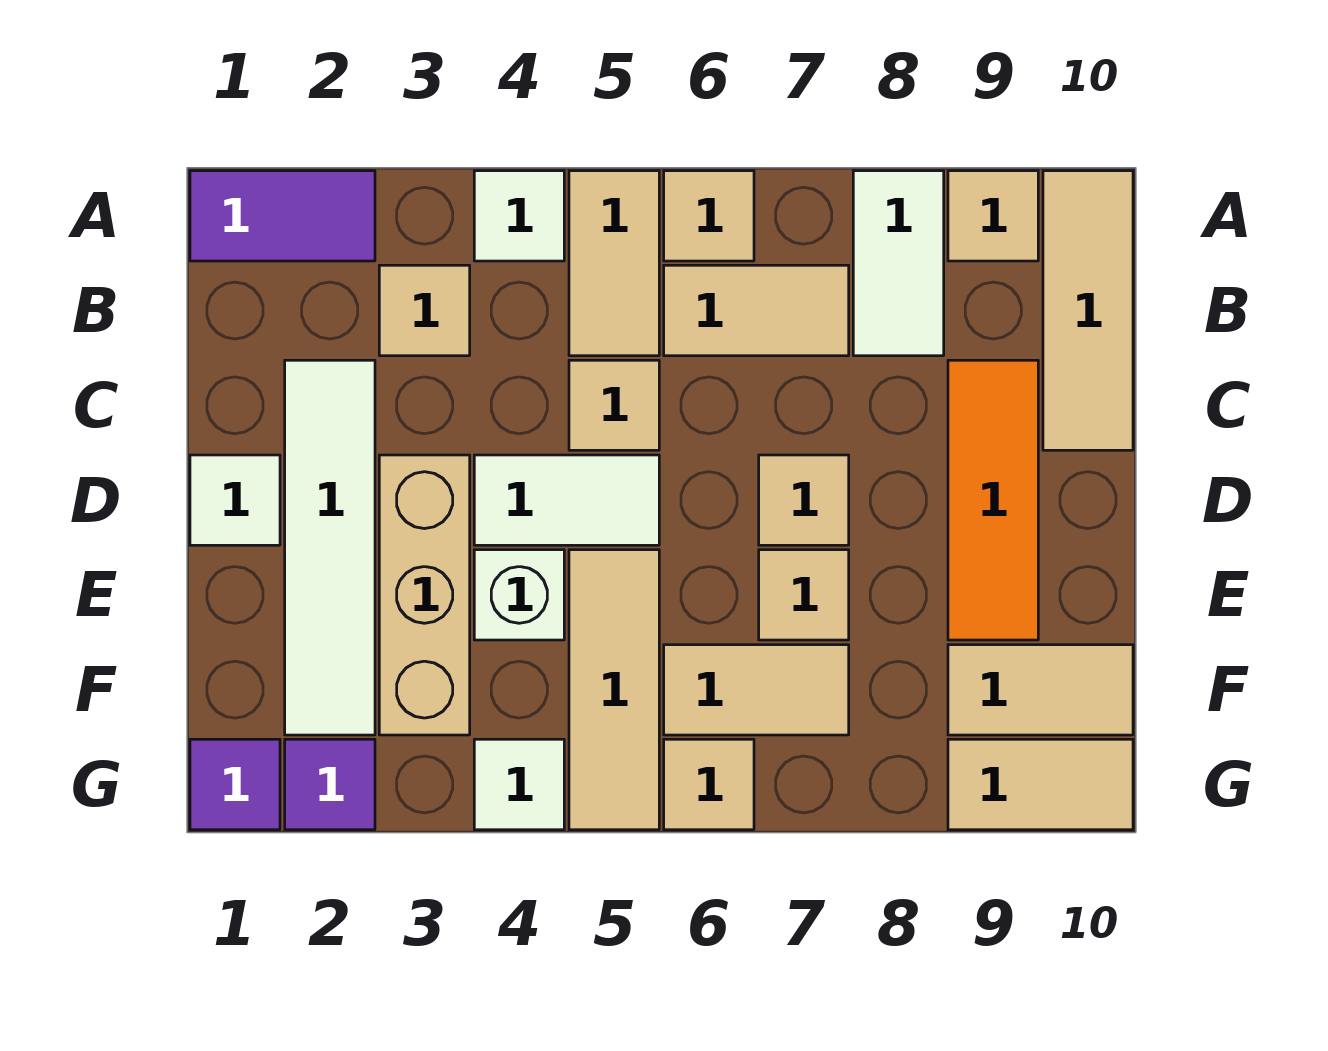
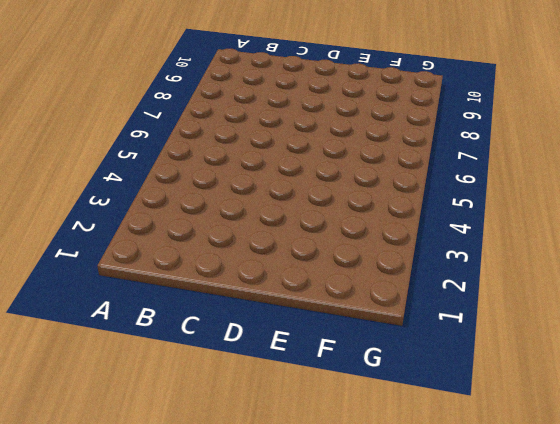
none -> purple tile A1:A2 level 1
none -> white tile A4 level 1
none -> tan tile A5:B5 level 1

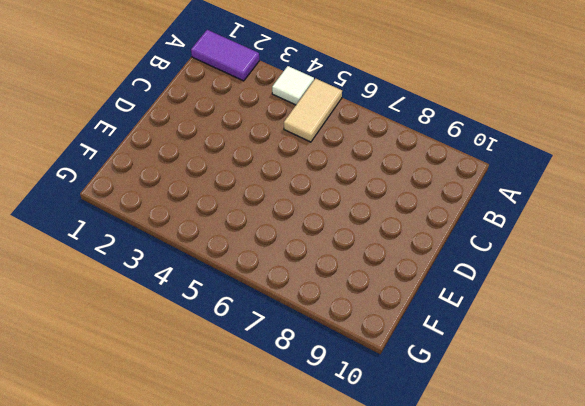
none -> tan tile A6 level 1
none -> white tile A8:B8 level 1
none -> tan tile A9 level 1

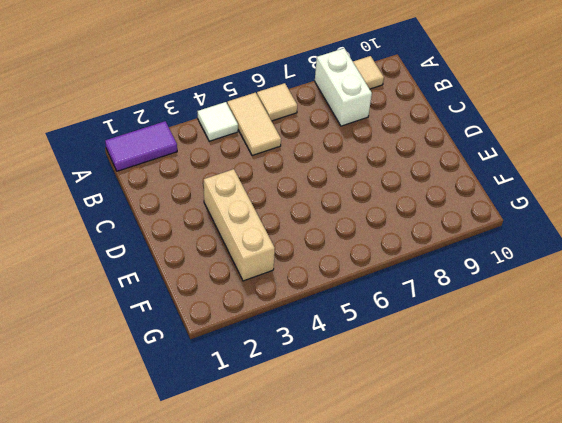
white brick A8:B8 level 1 -> white tile A8:B8 level 1
none -> tan tile A10:C10 level 1
none -> tan tile B3 level 1
none -> tan tile B6:B7 level 1

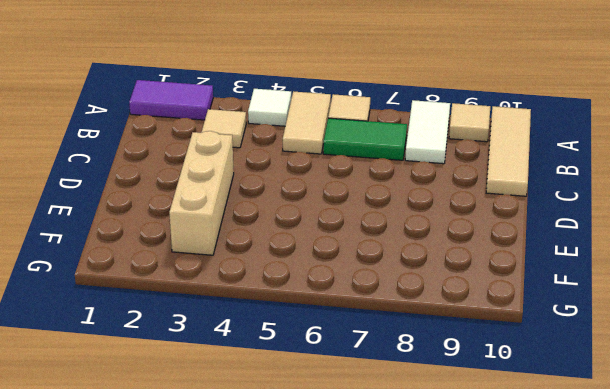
green tile B6:B7 level 1 -> tan tile B6:B7 level 1
none -> white tile C2:F2 level 1
none -> tan tile C5 level 1
none -> orange tile C9:E9 level 1

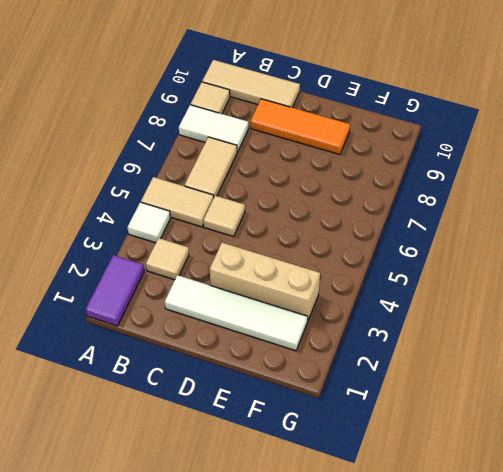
none -> tan tile A6 level 1
none -> white tile D1 level 1
none -> white tile D4:D5 level 1

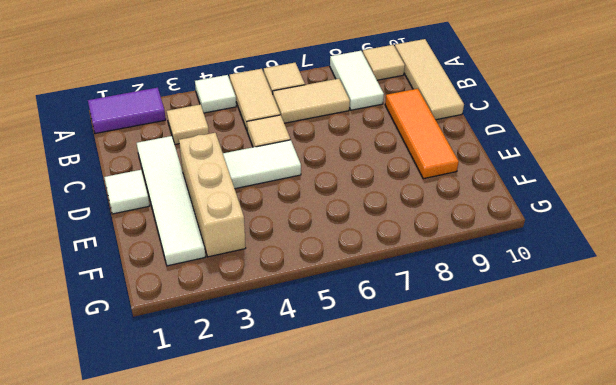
none -> tan tile D7 level 1
none -> white brick E4 level 1
none -> tan tile E5:G5 level 1

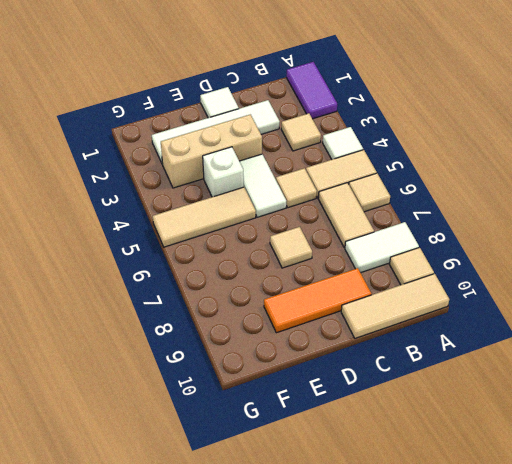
none -> tan tile E7 level 1
none -> tan tile F6:F7 level 1
none -> tan tile F9:F10 level 1

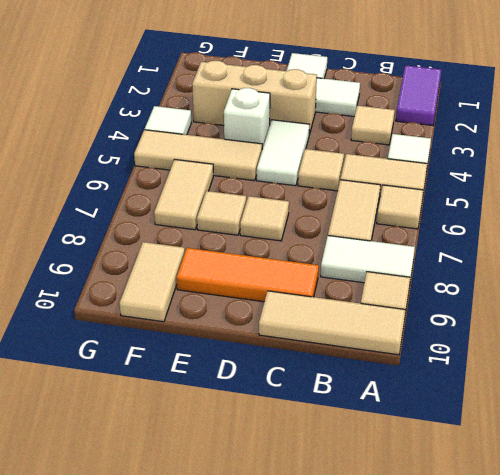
none -> purple tile G1 level 1
none -> purple tile G2 level 1
none -> tan tile G6 level 1

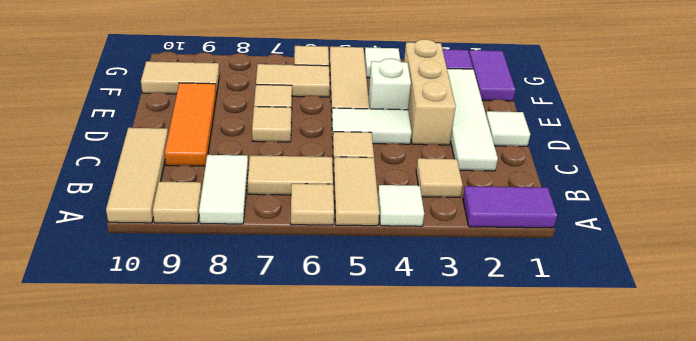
purple tile F1:G1 level 1 -> purple tile G1 level 1
none -> tan tile G9:G10 level 1

